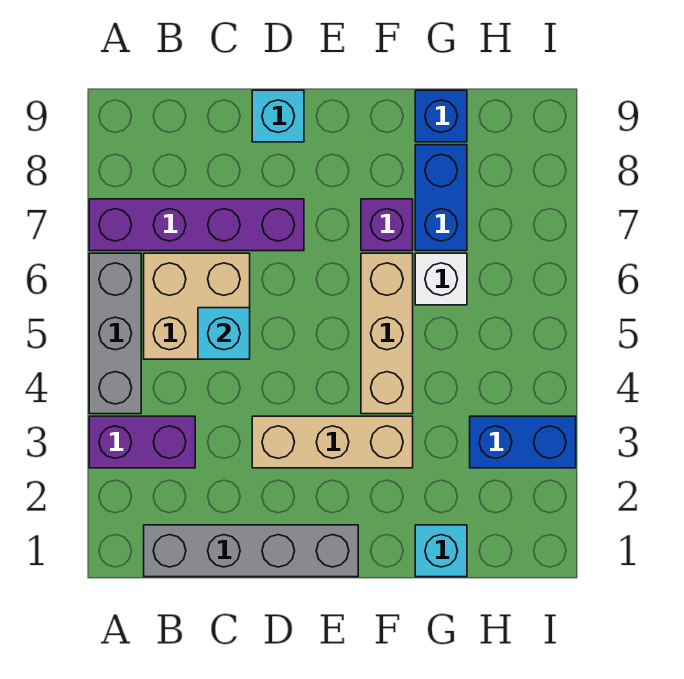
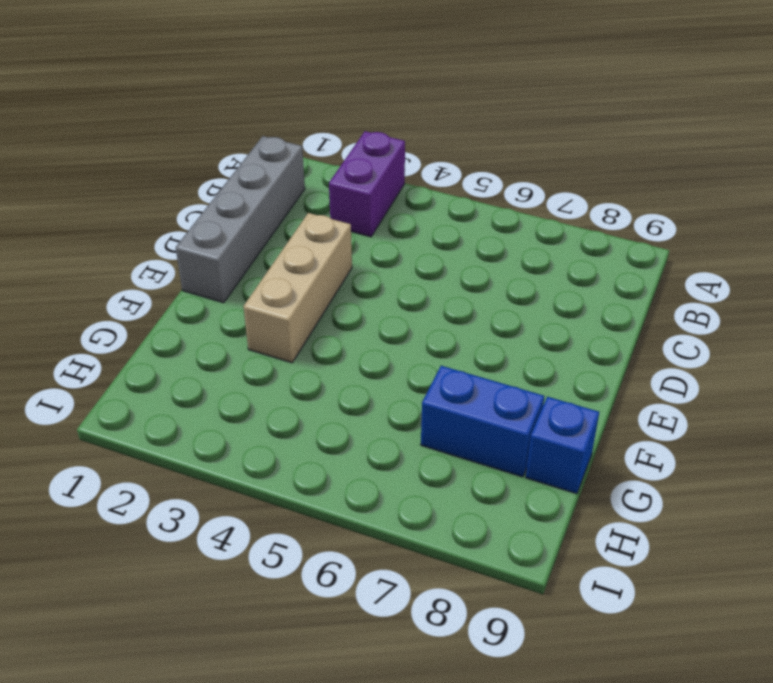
none -> grey brick A4:A6 level 1
none -> purple brick A7:D7 level 1
none -> tan brick B5:C6 level 1

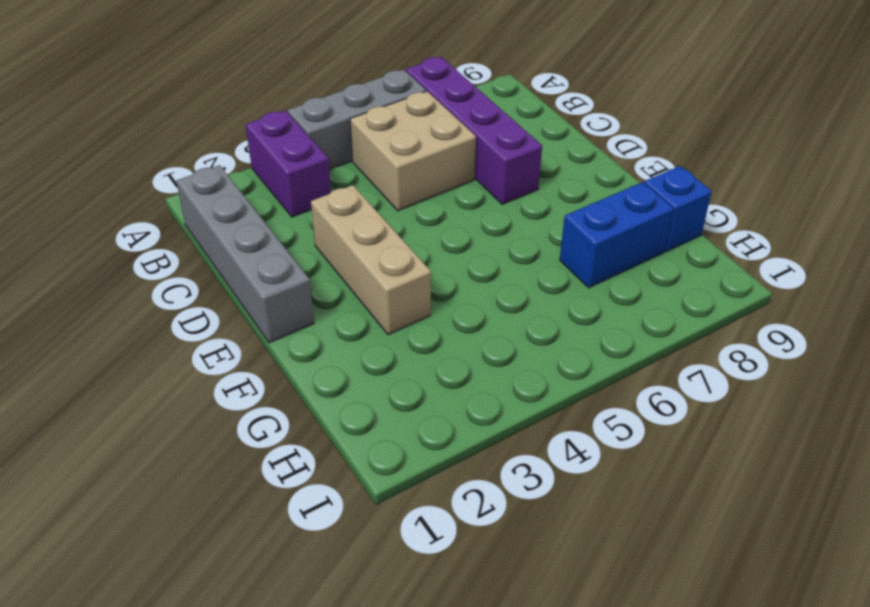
none -> cyan brick D9 level 1
none -> tan brick F4:F6 level 1
none -> purple brick F7 level 1

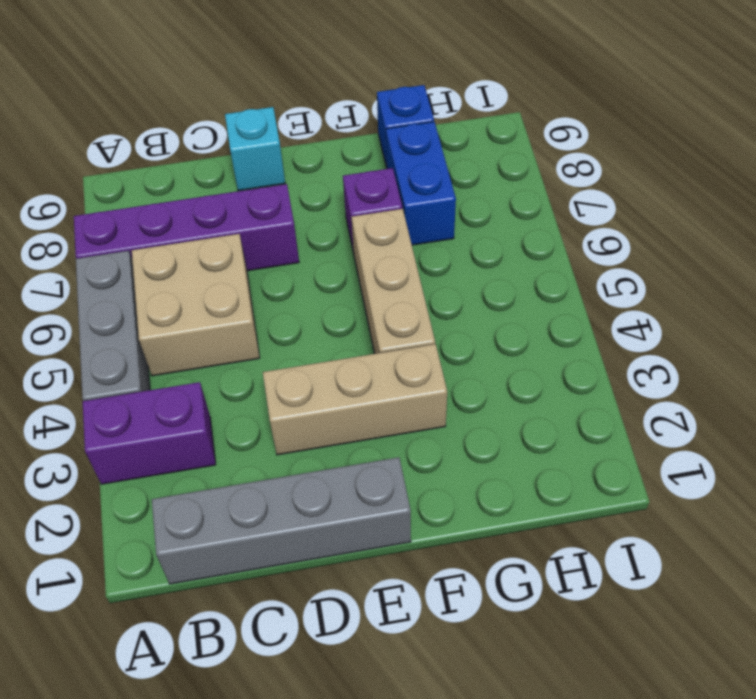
none -> cyan brick G1 level 1
none -> white brick G6 level 1
none -> blue brick H3:I3 level 1

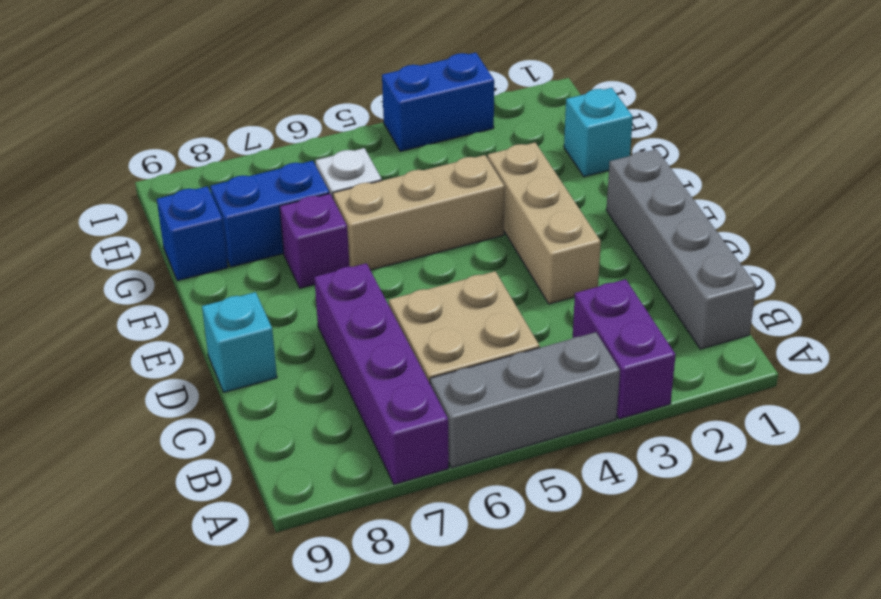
blue brick I3:I4 level 1 -> blue brick H3:I3 level 1
none -> cyan brick C5 level 2

